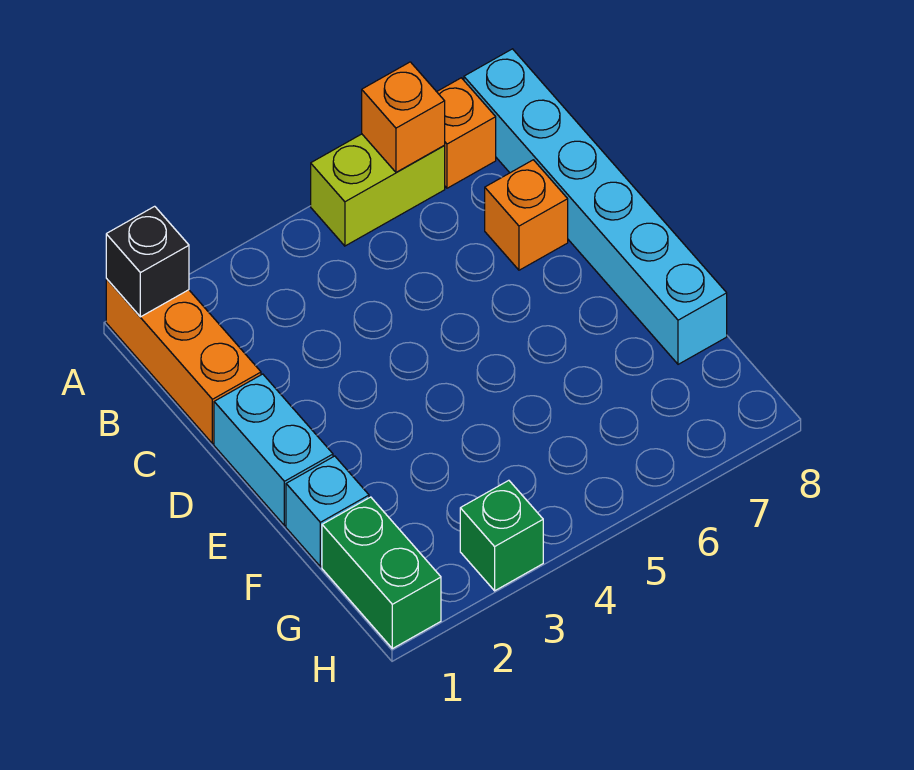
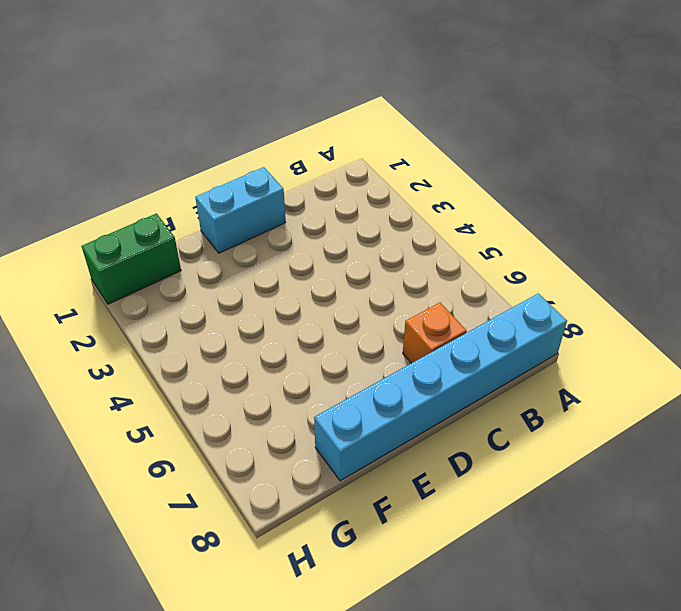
none -> orange brick A1:C1 level 1
none -> lime brick A5:A6 level 1

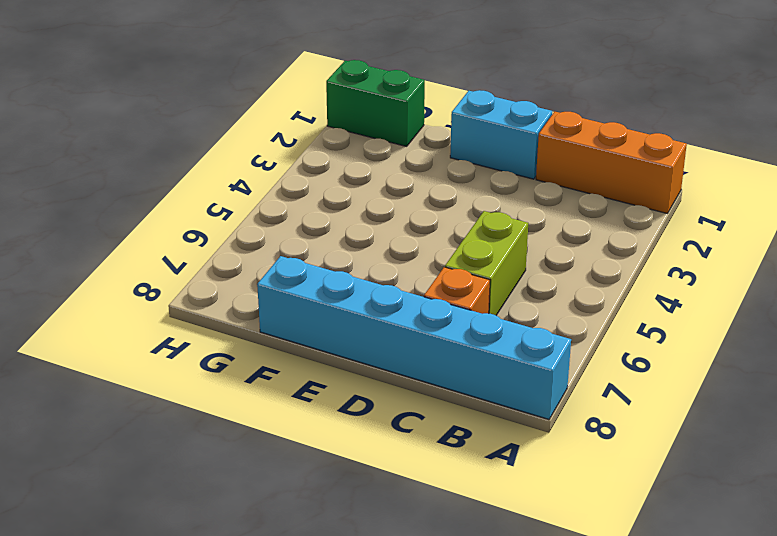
lime brick C5:C6 level 1 -> lime brick A5:A6 level 1
none -> orange brick A7 level 1
none -> cyan brick F1 level 1

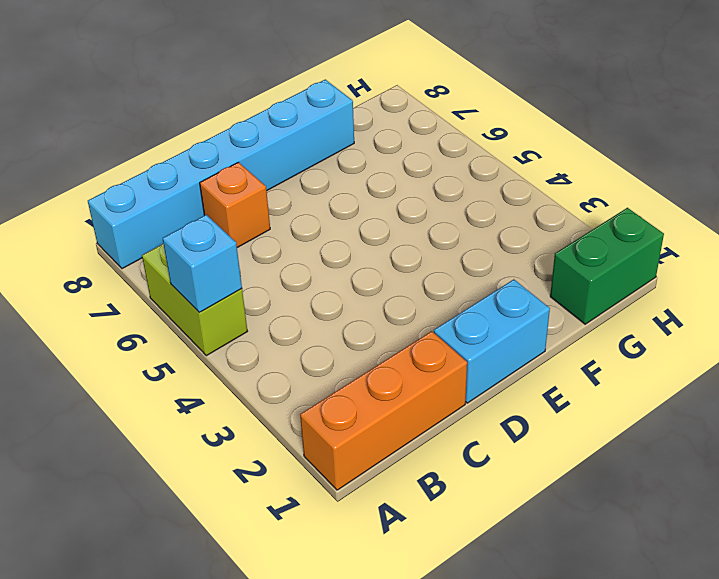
cyan brick A5 level 2 -> cyan brick F1 level 1
none -> orange brick A7 level 1
none -> green brick H3 level 1

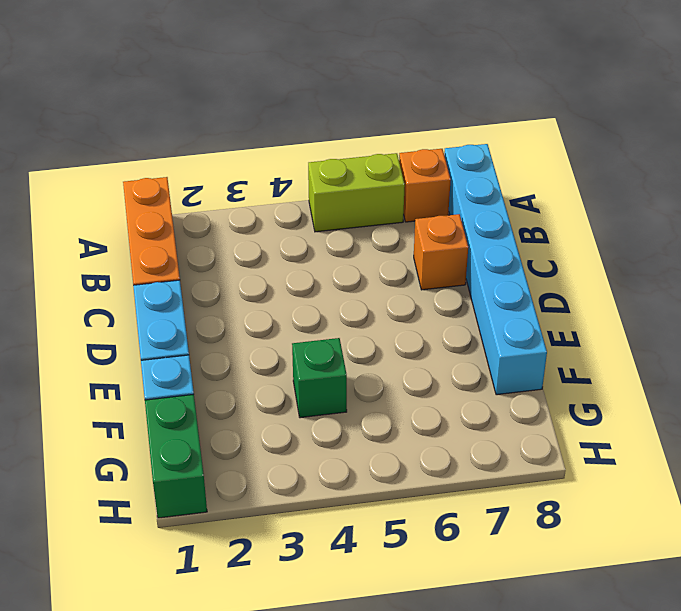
green brick F4 level 1 -> green brick H3 level 1
none -> black brick A1 level 2
none -> orange brick A6 level 2

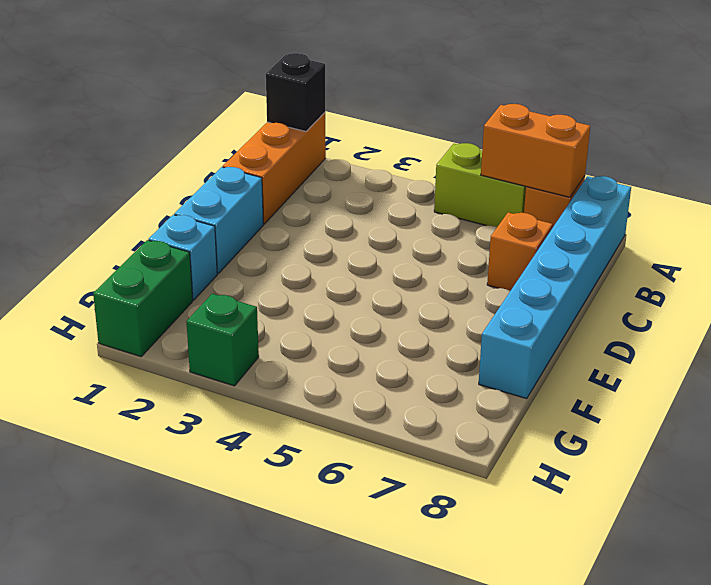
orange brick A6:A7 level 2 -> orange brick A6 level 2

